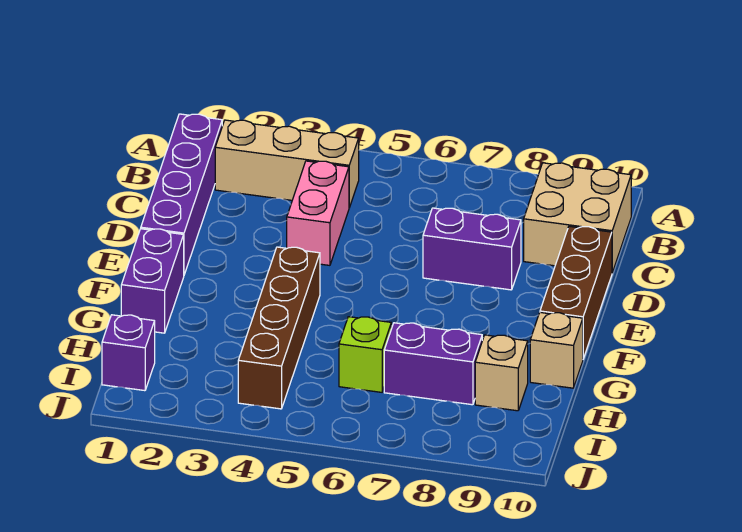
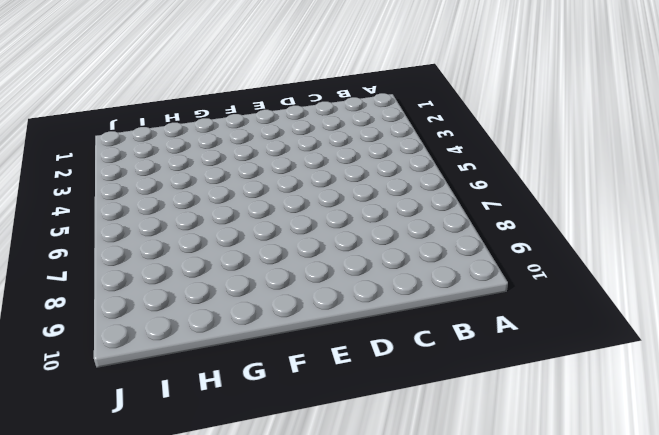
none -> purple brick B1:E1 level 1
none -> tan brick B2:B4 level 1
none -> tan brick B9:C10 level 1

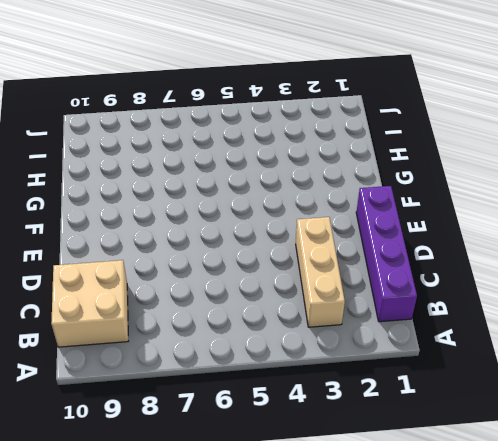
tan brick B3:D3 level 1 -> tan brick B2:B4 level 1
none -> pink brick C4:D4 level 1
none -> purple brick D7:D8 level 1
none -> brown brick D10:F10 level 1

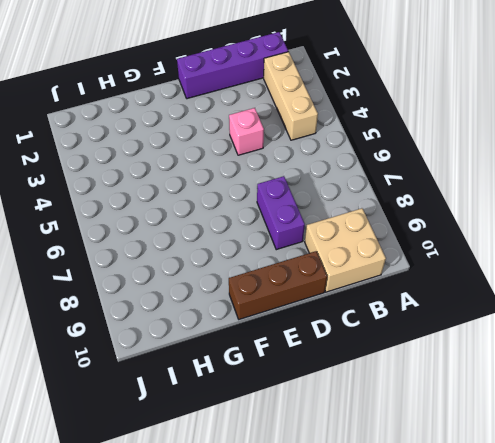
pink brick D4 level 1 -> pink brick C4:D4 level 1
none -> purple brick F1:G1 level 1
none -> brown brick F4:I4 level 1
none -> tan brick G10 level 1

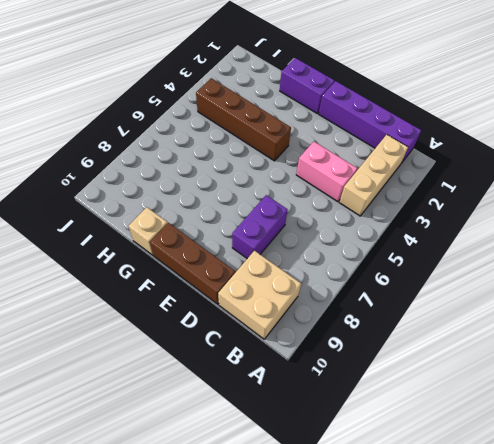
none -> lime brick H6 level 1
none -> purple brick H7:H8 level 1
none -> tan brick H9 level 1

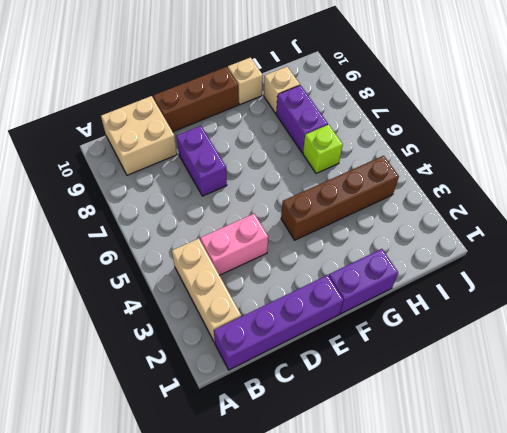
none -> purple brick I1 level 1

